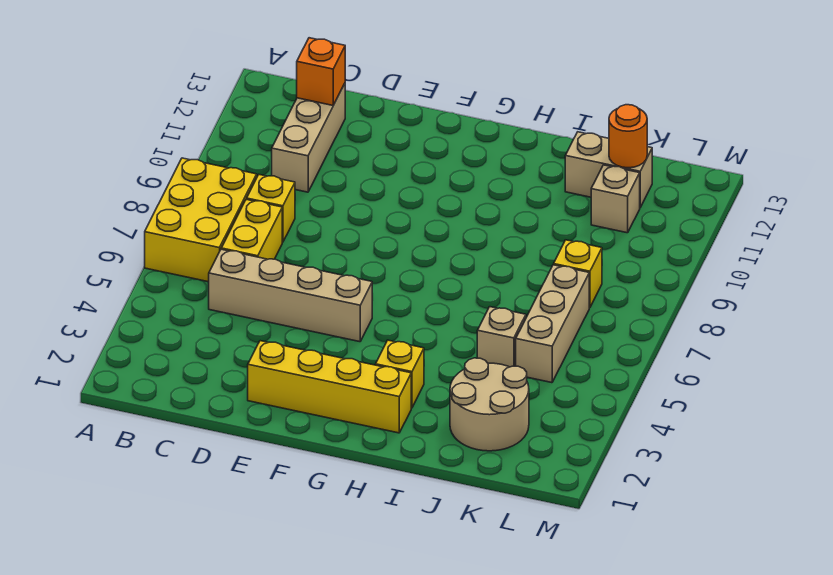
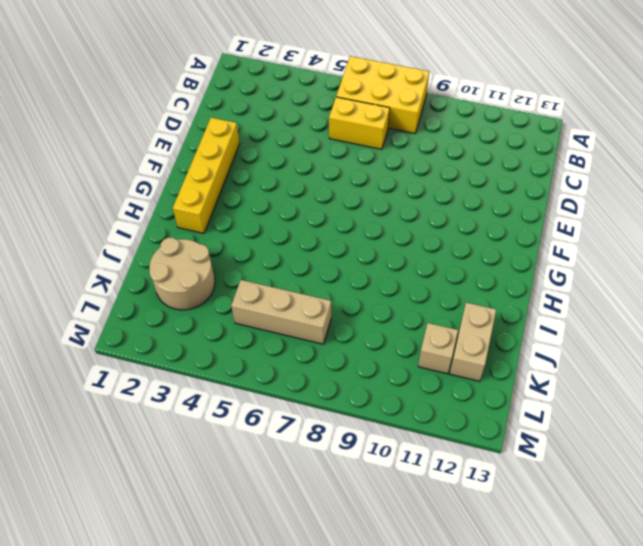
none -> tan brick C5:F5 level 1
none -> yellow brick C8 level 1
none -> tan brick C10:C12 level 1

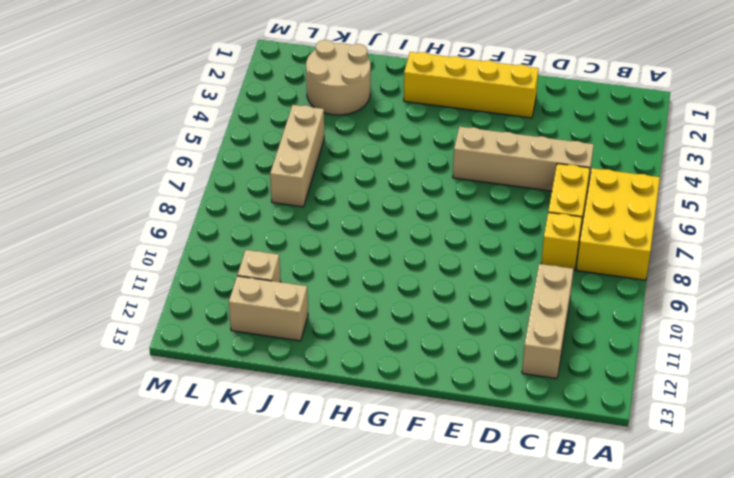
none -> yellow brick H3 level 1
none -> tan brick J5 level 1
none -> yellow brick K8 level 1

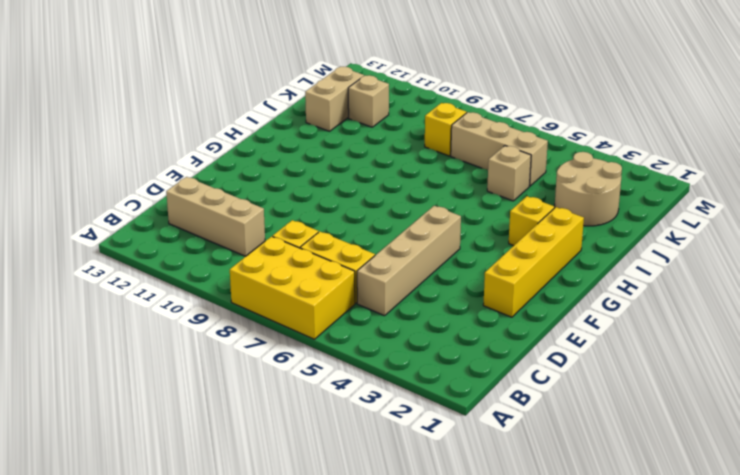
none -> orange brick C12 level 2
none -> orange round brick K12 level 2

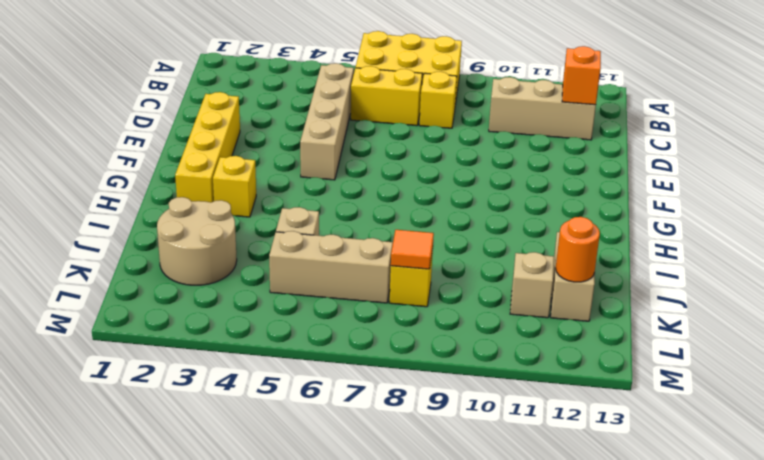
orange tile K8 level 2 -> none

